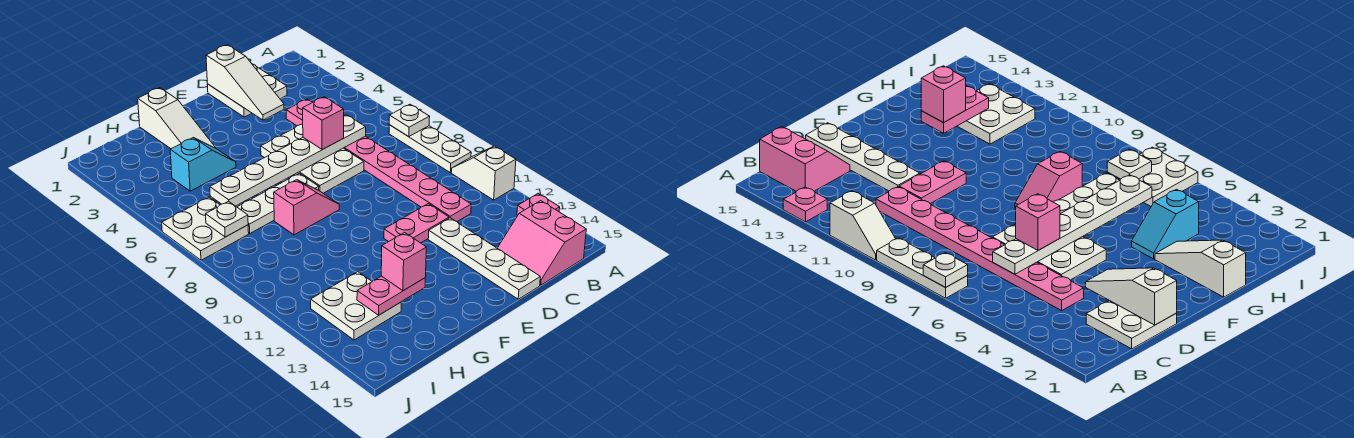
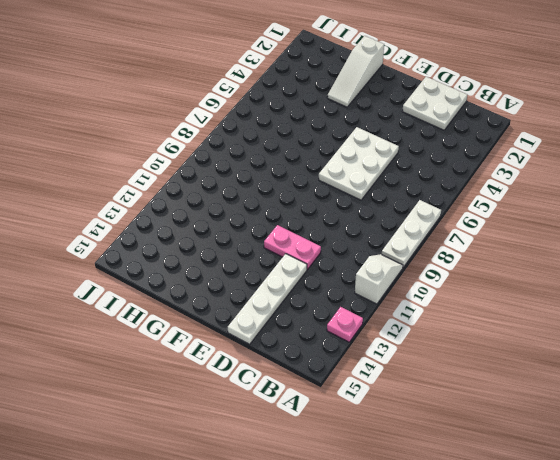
none -> pink slope B14:C15 level 1 top B
none -> pink plate C4:C11 level 1
none -> white plate F7:H7 level 1

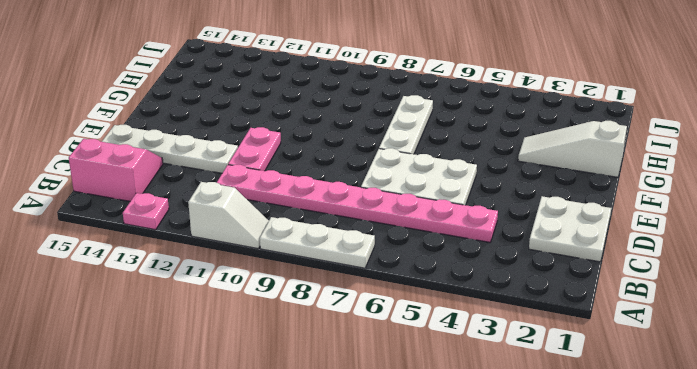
none -> pink slope F8:G8 level 1 top G
none -> cyan slope G4:H4 level 1 top H
none -> white plate H12:I13 level 1

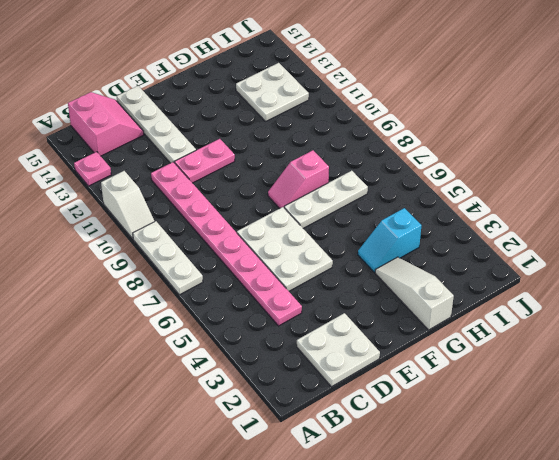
none -> white plate I6:J7 level 1
none -> white plate A7 level 2
none -> white plate C6:H6 level 2

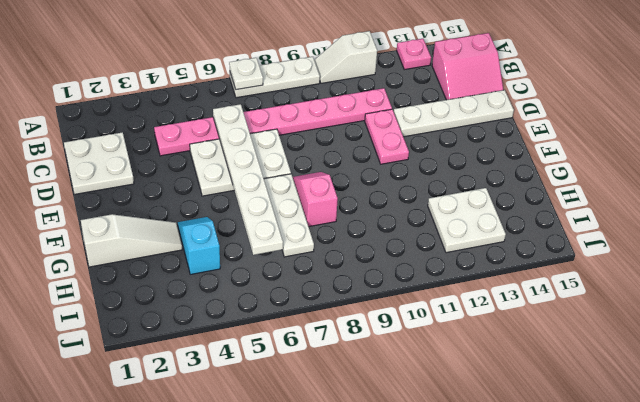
none -> white plate I6:J7 level 1
none -> white slope D1:D3 level 2 top 1
none -> pink plate G13:H13 level 2

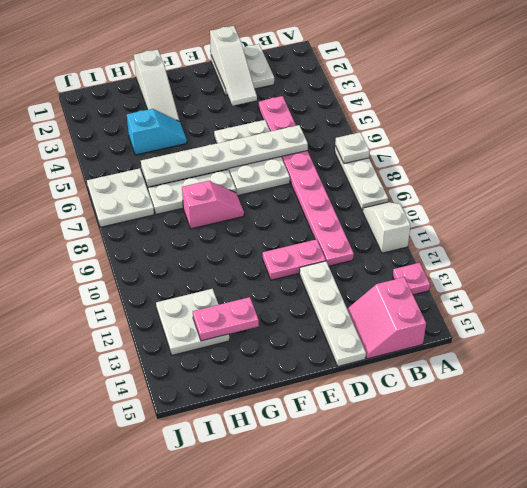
none -> white plate I7 level 2
none -> pink brick D6 level 3
none -> pink brick G13 level 3

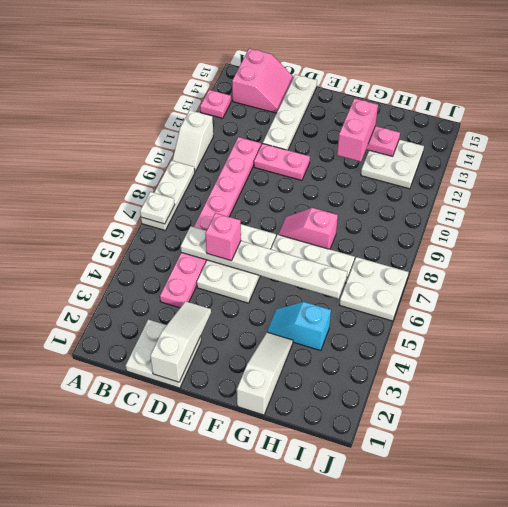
pink brick G12:G13 level 3 -> pink brick G13 level 3
none -> white plate I7 level 2

